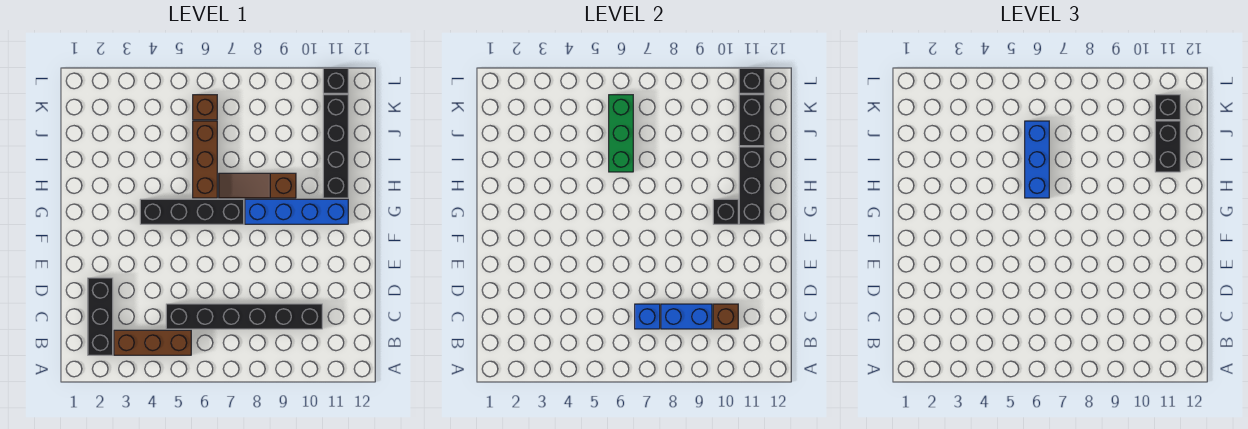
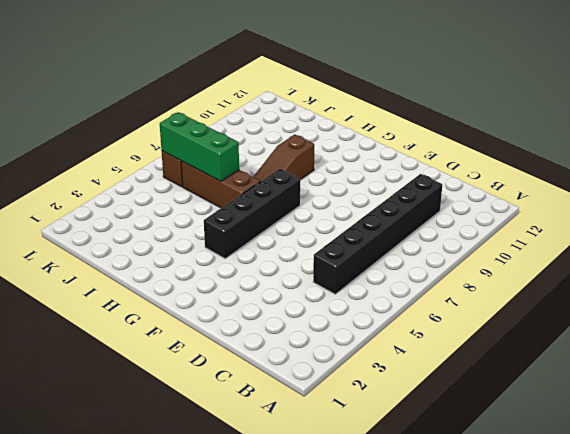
none -> black brick B2:D2 level 1
none -> brown brick B3:B5 level 1
none -> blue brick G8:G11 level 1

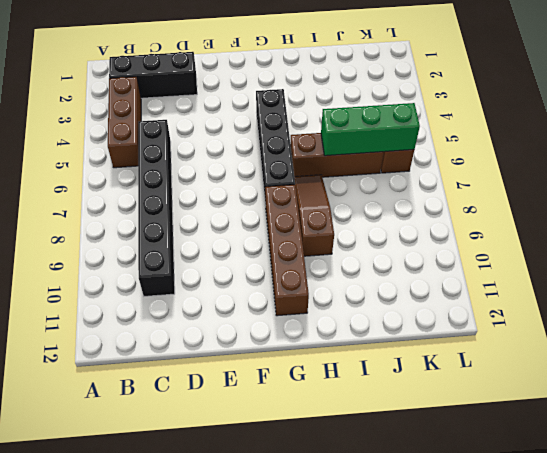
brown brick G8:G11 level 1 -> blue brick G8:G11 level 1
none -> black brick H11:K11 level 1
none -> black brick L11 level 1
none -> blue brick C7 level 2

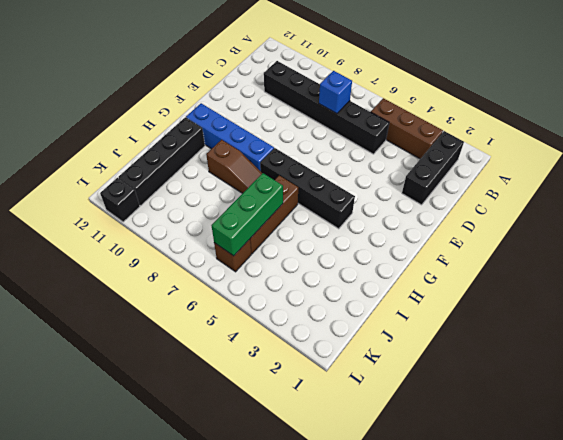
none -> blue brick C8:C9 level 2
none -> brown brick C10 level 2
none -> black brick G10 level 2

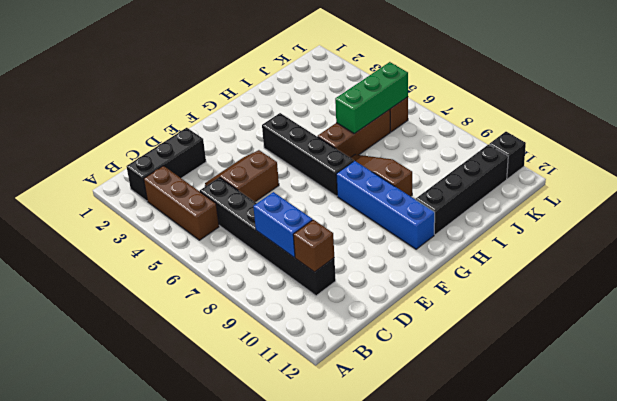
brown slope D4:E5 level 1 top 5 -> none
none -> blue brick C7 level 2
none -> black brick G10 level 2
none -> black brick G11:I11 level 2

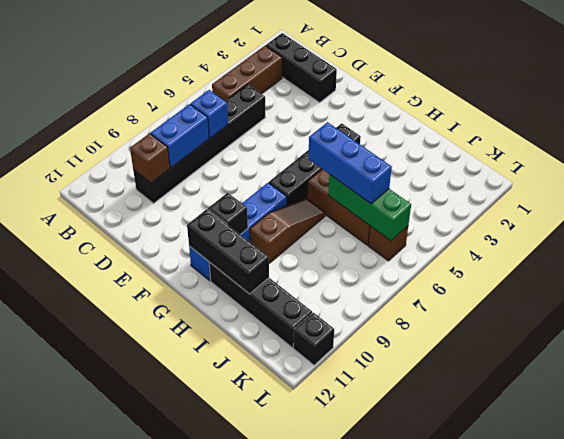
none -> black brick J11:K11 level 2
none -> black brick L11 level 2
none -> black brick I11:J11 level 3

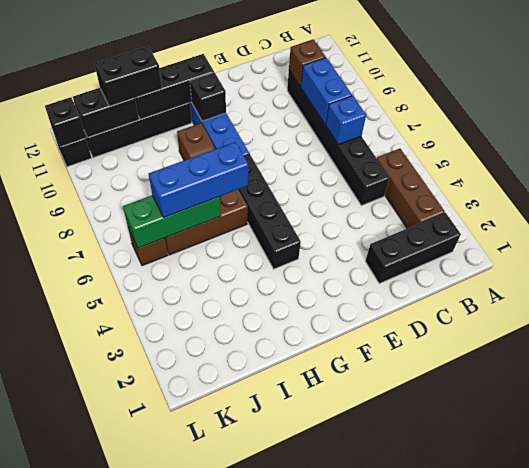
none -> black brick K11 level 3

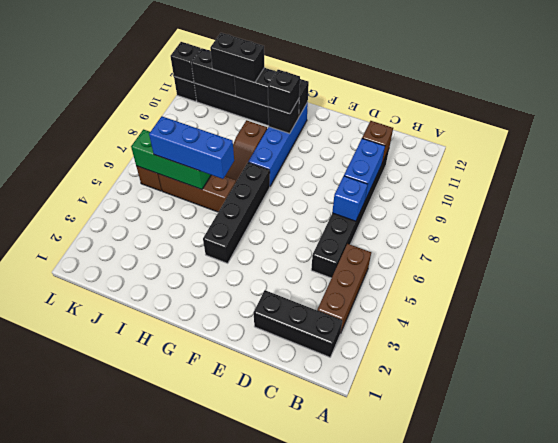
black brick G10 level 3 -> black brick K11 level 3

